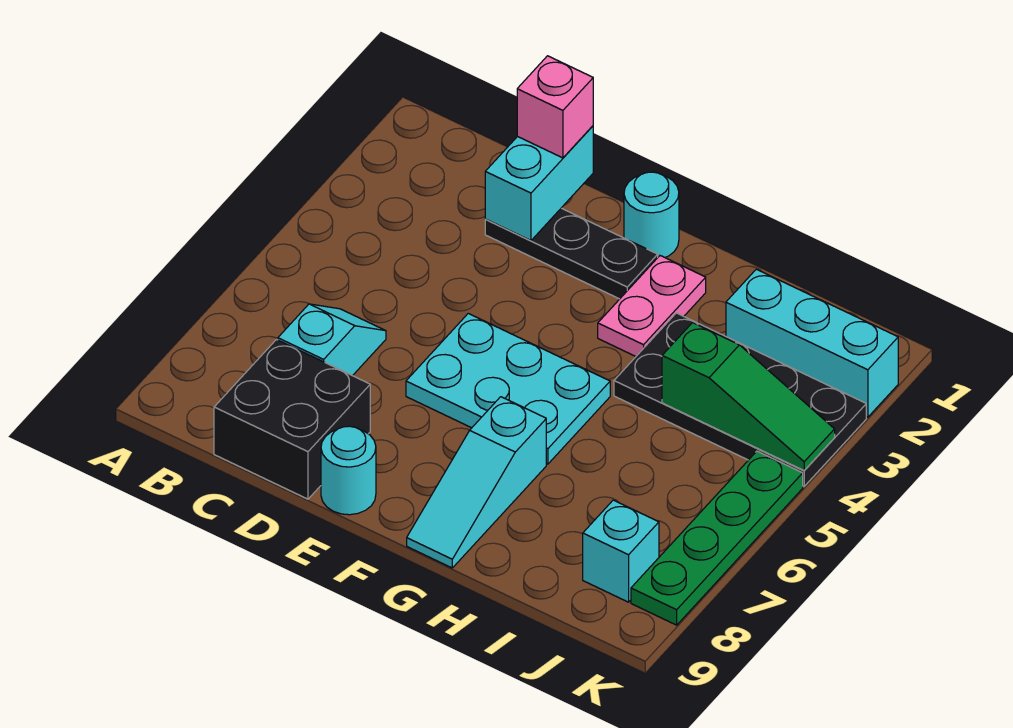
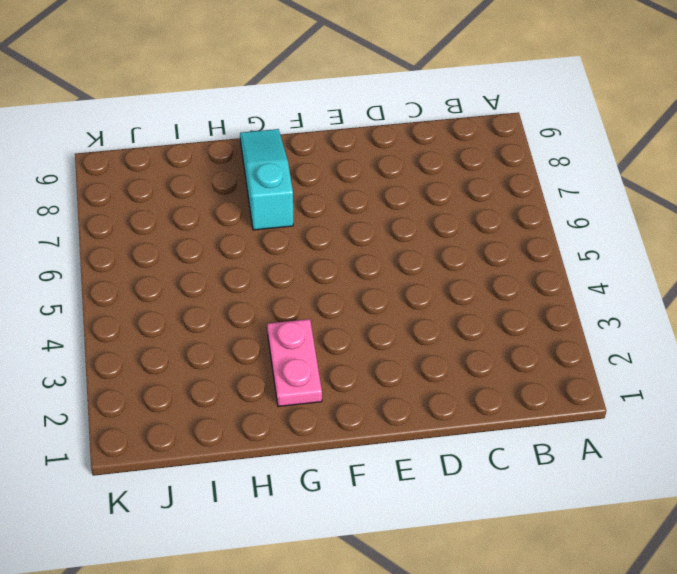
none -> cyan slope C6:C7 level 1 top 7
none -> black brick C8:D9 level 1
none -> black plate D2:F2 level 1

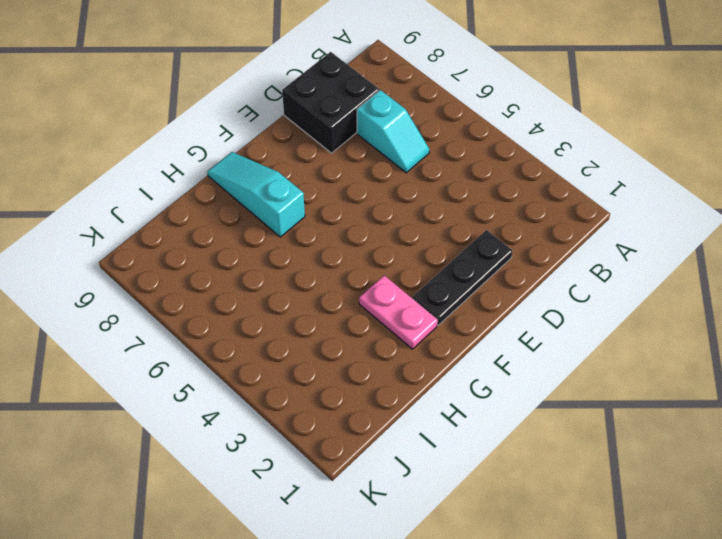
none -> cyan plate E5:G6 level 1
none -> cyan round brick E9 level 1
none -> cyan round brick F1 level 1

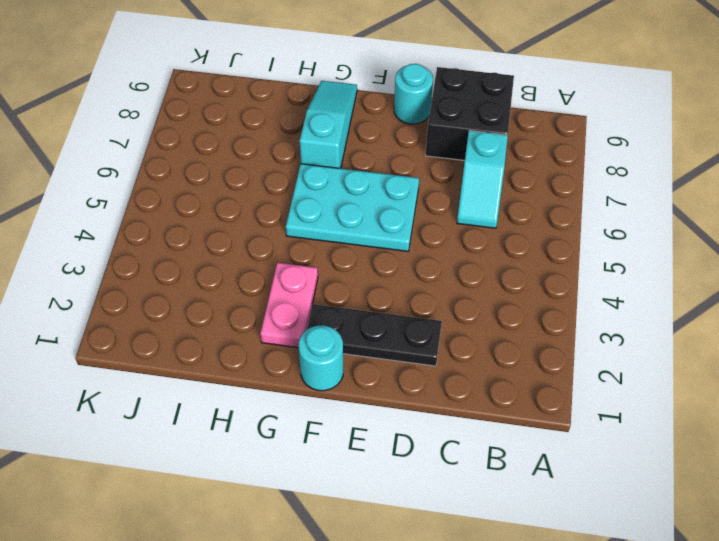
none -> black plate H3:K4 level 1
none -> cyan brick I2:K2 level 1
none -> cyan brick J8 level 1

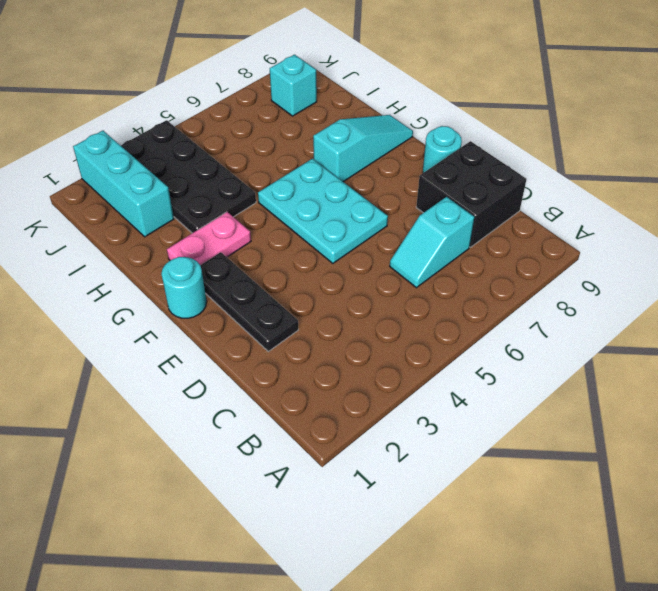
none -> green plate K5:K8 level 1
none -> cyan brick D1:D2 level 2
none -> green slope I4:K4 level 2 top I

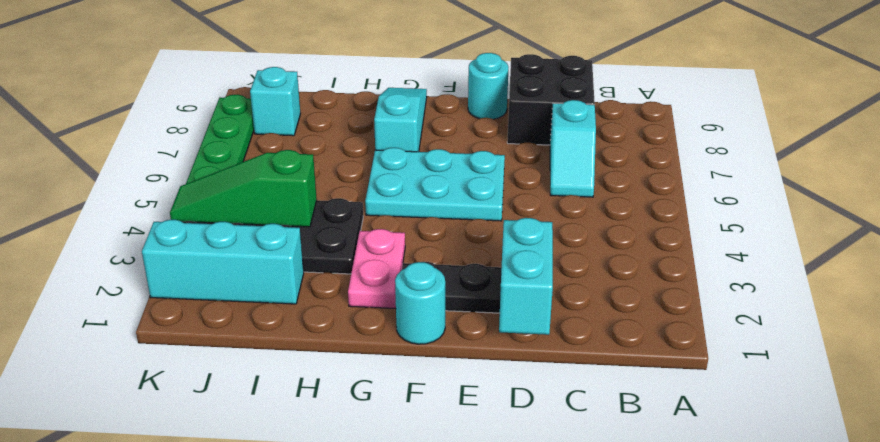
none -> pink brick D1 level 3

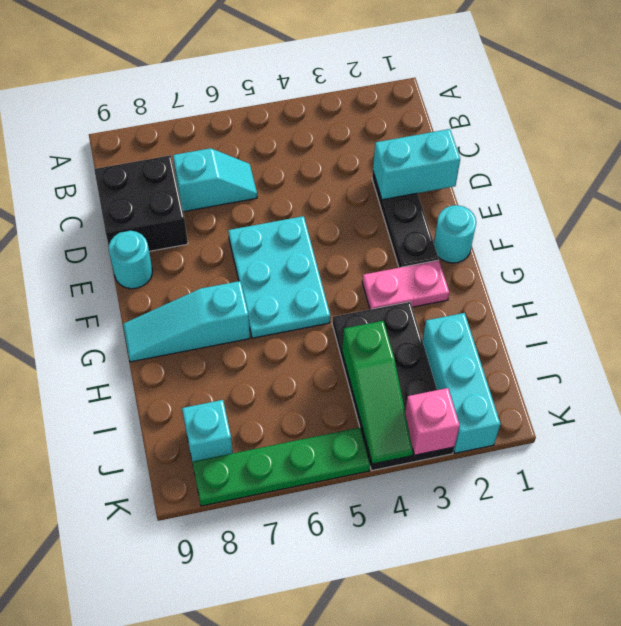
pink brick K3 level 2 -> pink brick D1 level 3

